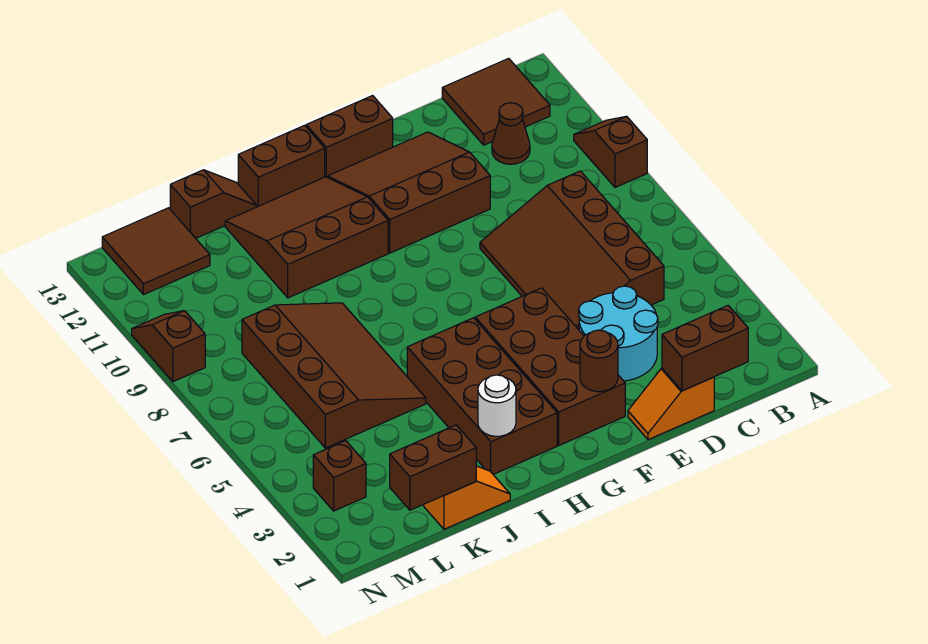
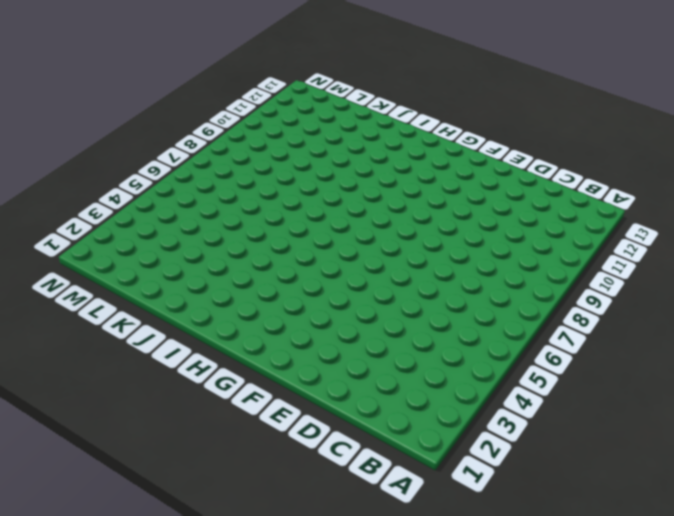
none -> brown slope A9:A10 level 1 top 9
none -> brown tile B12:C13 level 1
none -> brown slope C5:E8 level 1 top C

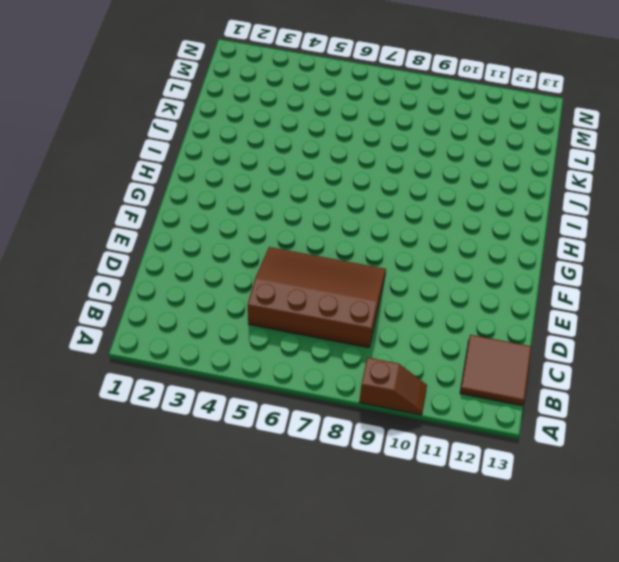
none -> brown cone C11 level 1
none -> orange slope D1:E1 level 1 top D
none -> cyan round brick D3:E4 level 1

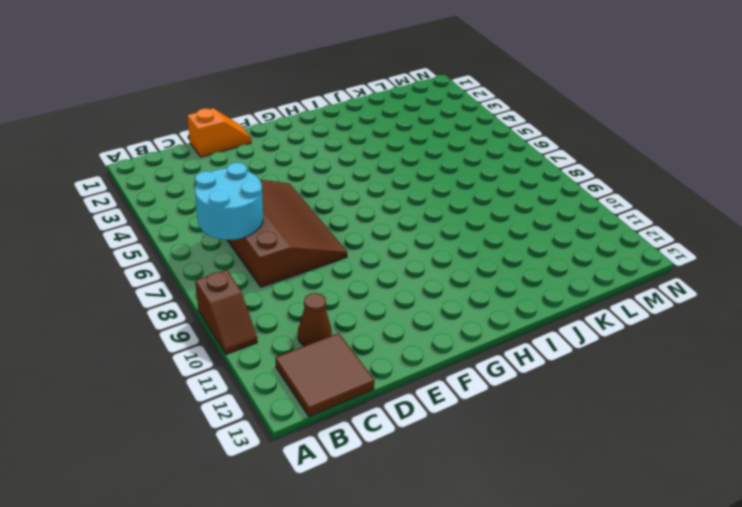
cyan round brick B6:C7 level 2 -> cyan round brick D3:E4 level 1
none -> brown slope E10:G12 level 1 top 10
none -> brown brick F2:G5 level 1
none -> brown brick F13:G13 level 1

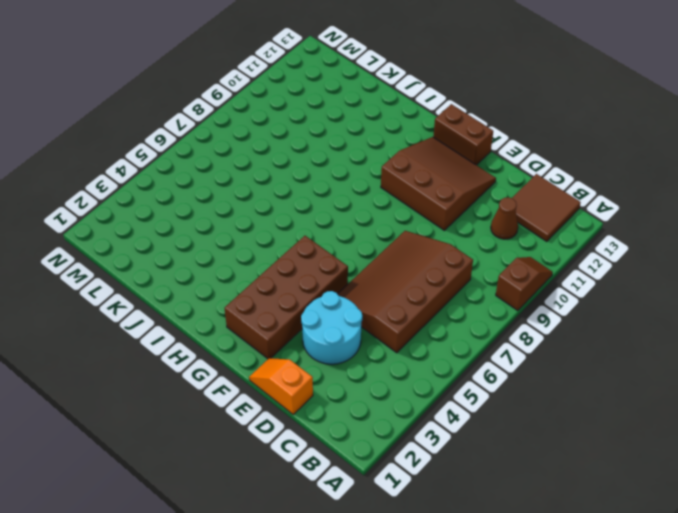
none -> brown brick H2:I5 level 1
none -> brown slope H10:J12 level 1 top 10
none -> brown brick H13:I13 level 1

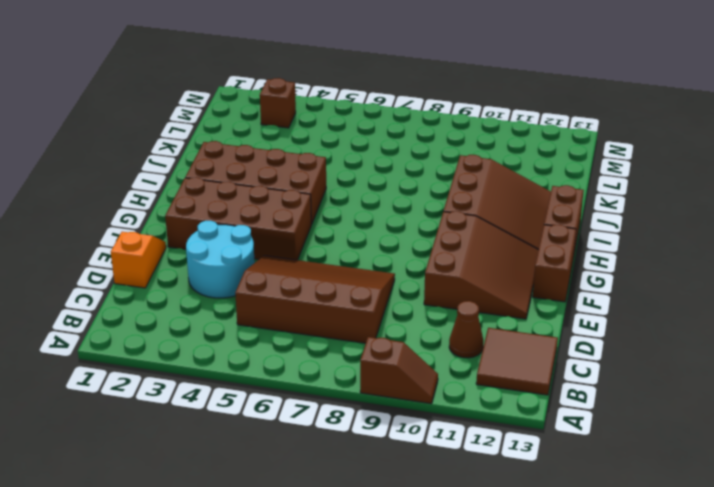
none -> orange slope J1:K1 level 1 top K
none -> brown slope J5:L8 level 1 top L
none -> brown slope J13:K13 level 1 top K

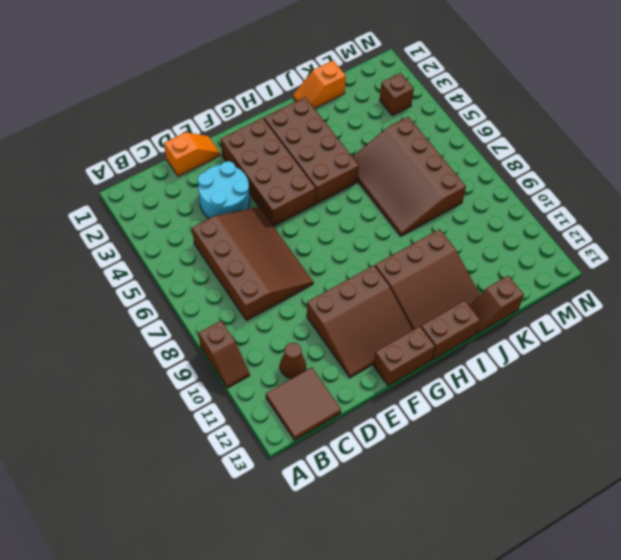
none -> brown tile L12:M13 level 1
none -> brown slope N9:N10 level 1 top 9
none -> brown brick C1:D1 level 2

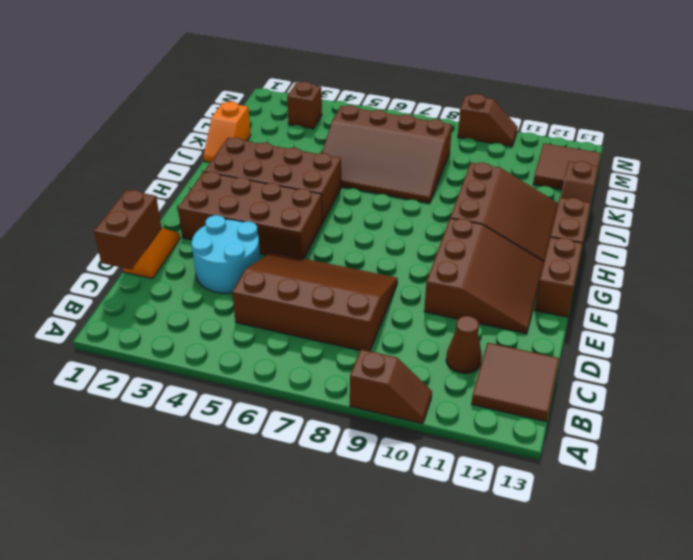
none -> brown round brick F2 level 2
none -> white round brick I2 level 2
none -> brown brick K1:L1 level 2

